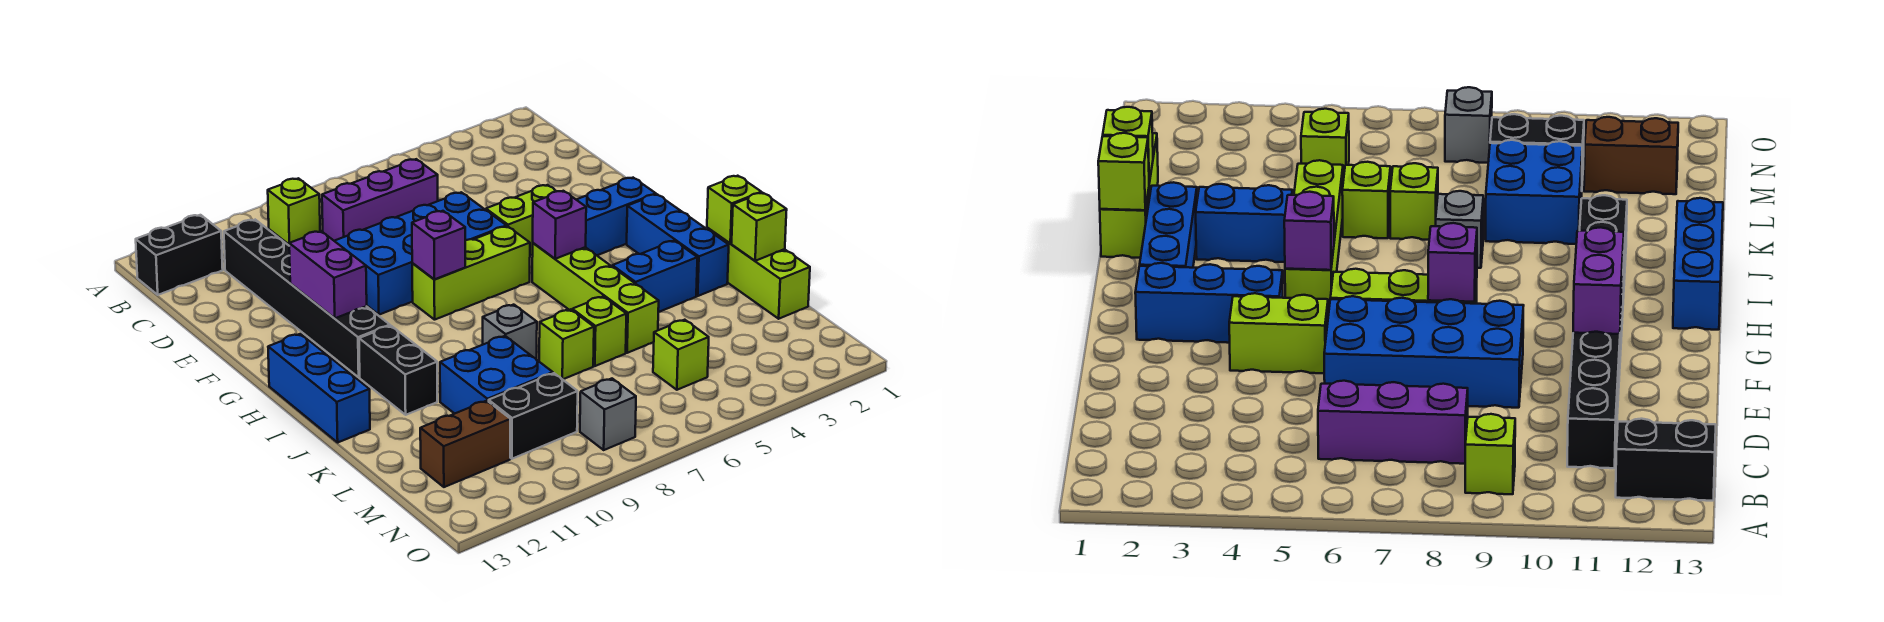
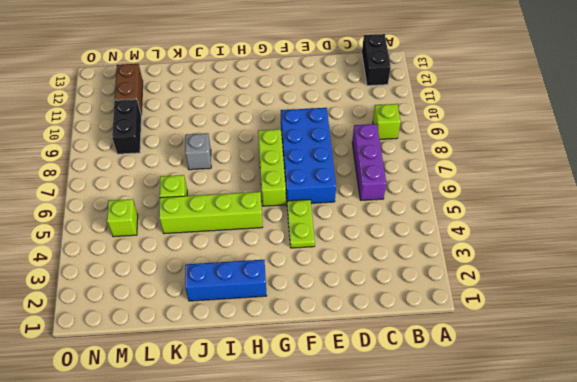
lime plate F4:F5 level 1 -> lime brick F4:F5 level 1
none -> black brick C11:H11 level 1
none -> blue brick G2:G4 level 1
none -> blue brick H13:J13 level 1

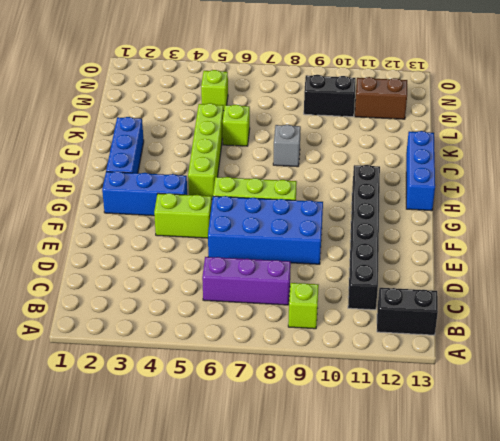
none -> black brick I11:J11 level 1
none -> lime brick J1:L1 level 1
none -> blue brick J3:J4 level 1

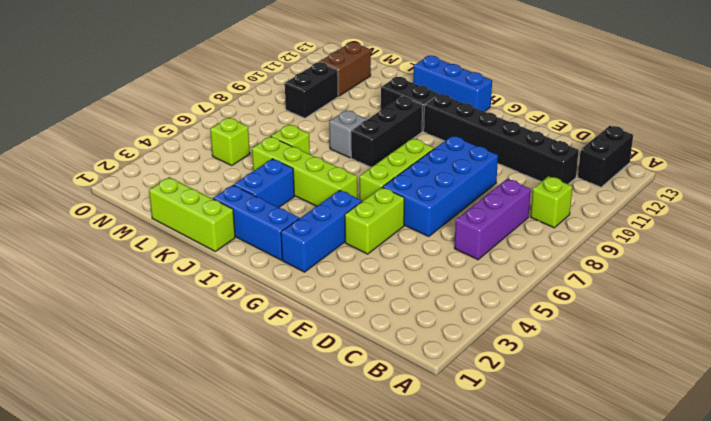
black brick I8:I10 level 1 -> none
none -> lime brick K7 level 1
none -> blue brick K9:L10 level 1
none -> grey brick N8 level 1

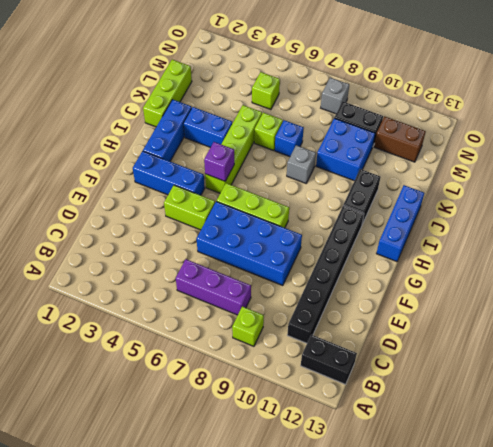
blue brick K7 level 1 -> lime brick K7 level 1
none -> purple brick F11:G11 level 2
none -> purple brick G8 level 2
none -> lime brick J1 level 2

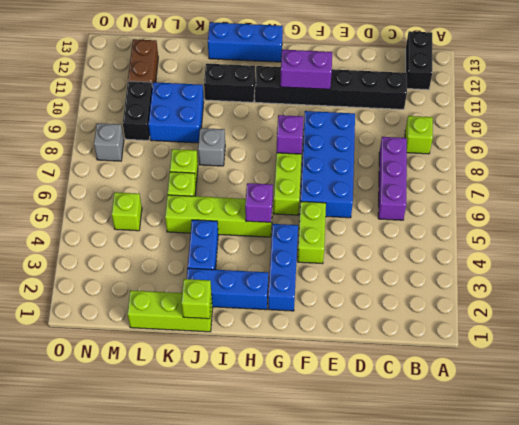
none -> lime brick K1 level 2

